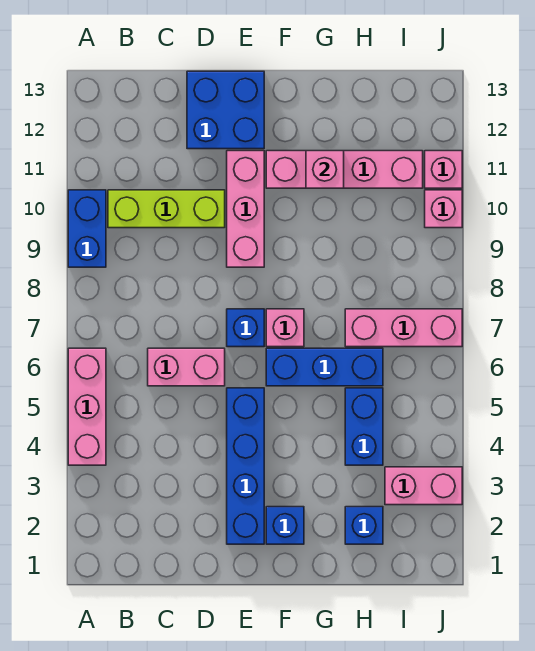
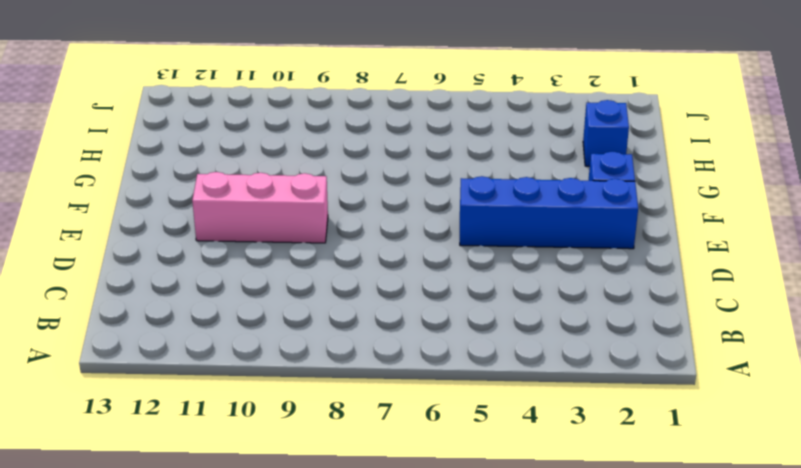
none -> pink brick A4:A6 level 1
none -> blue brick A9:A10 level 1
none -> lime brick B10:D10 level 1

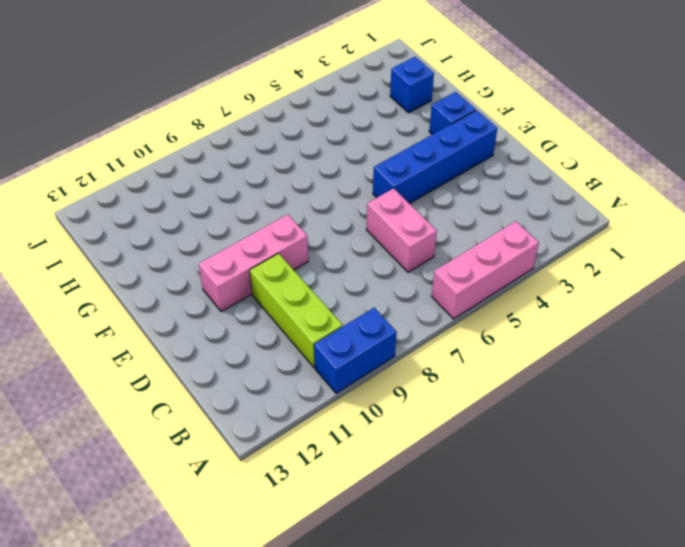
none -> blue brick D12:E13 level 1
none -> blue brick E7 level 1
none -> blue brick F6:H6 level 1

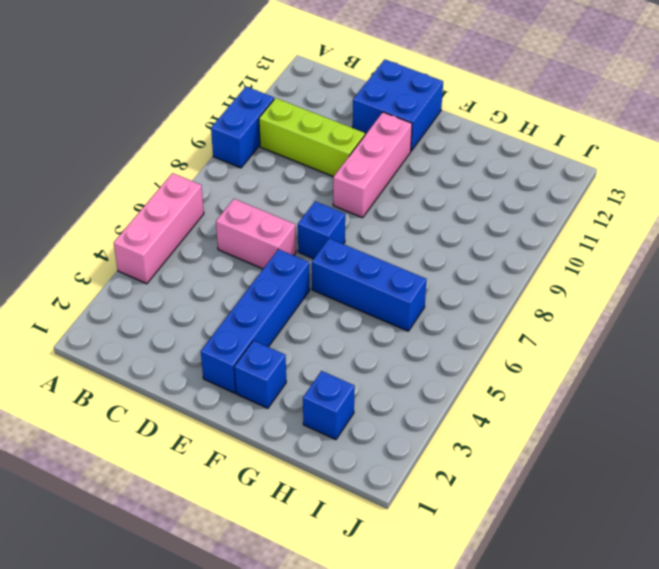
none -> pink brick F7 level 1
none -> pink brick F11:I11 level 1
none -> blue brick H4:H5 level 1

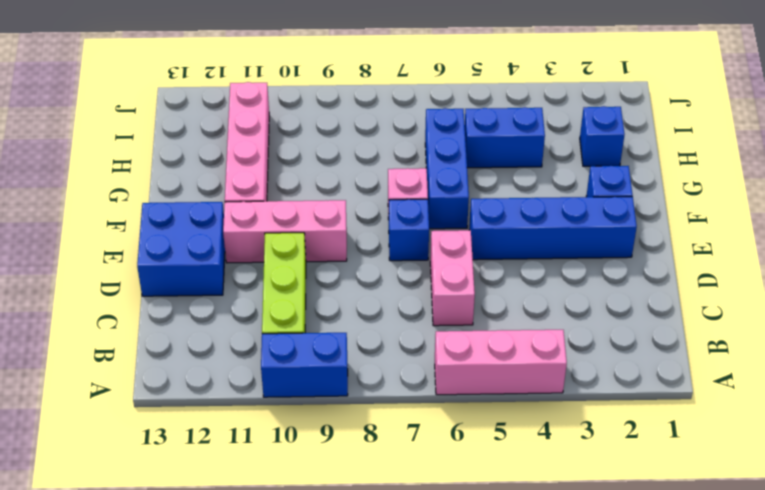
none -> pink brick H7:J7 level 1
none -> pink brick I3:J3 level 1
none -> pink brick J10 level 1

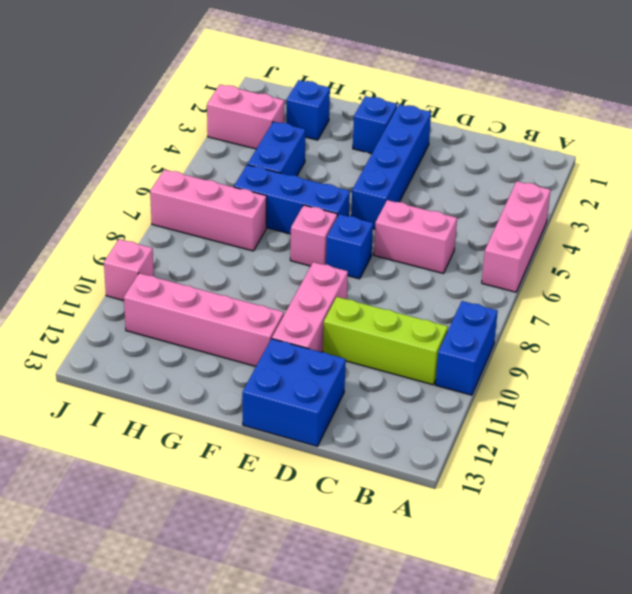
none -> pink brick J11 level 1
none -> pink brick G11 level 2

